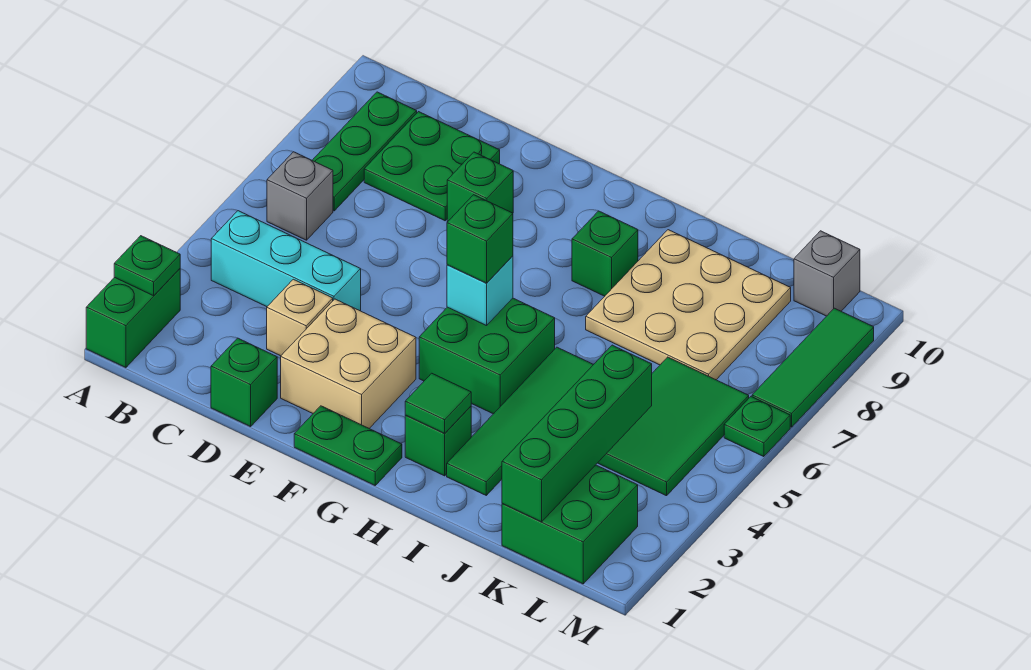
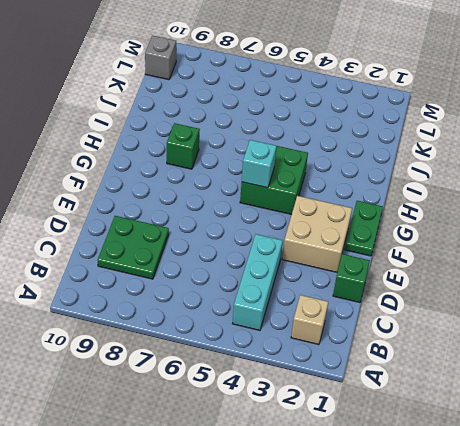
tan brick B2 level 1 -> tan brick D3 level 1
none -> green brick A1:A2 level 1
none -> grey brick B6 level 1
none -> green plate B7:B9 level 1

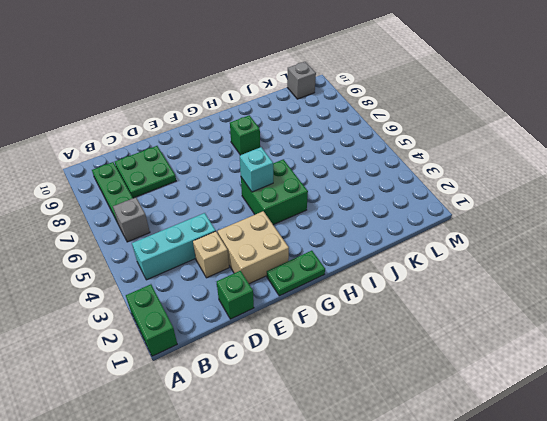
none -> green brick E8 level 1
none -> green brick H2 level 1
none -> green tile I2:I5 level 1

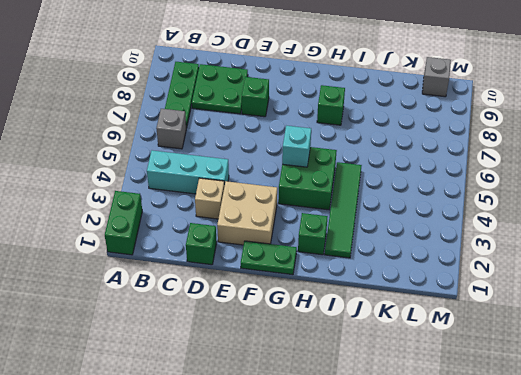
none -> tan plate I7:K9 level 1
none -> green brick K1:L2 level 1
none -> green tile K4:L6 level 1

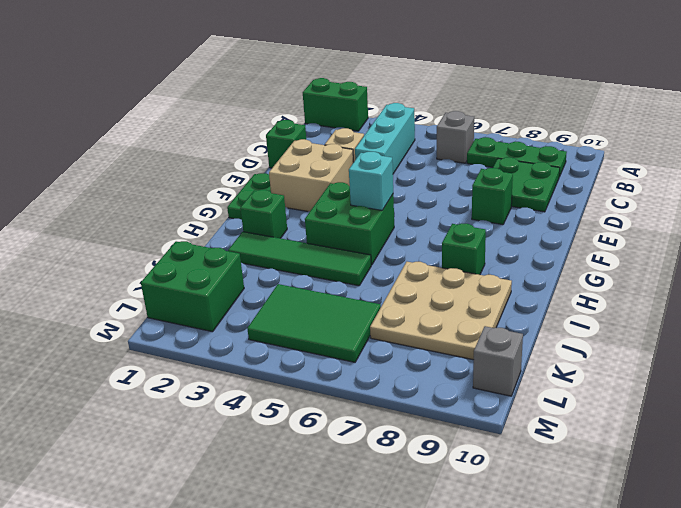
none -> green plate M6 level 1
none -> green tile M7:M9 level 1
none -> green plate A2 level 2

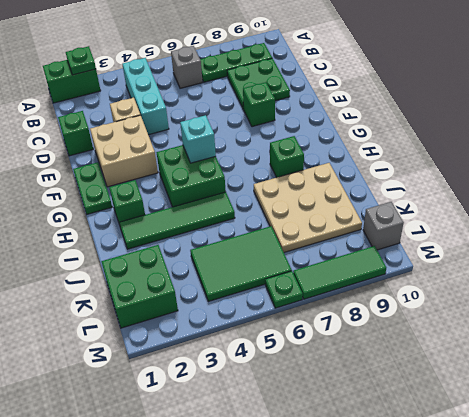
none -> green tile H2 level 2
none -> green brick K1:K4 level 2
none -> green brick G5 level 3

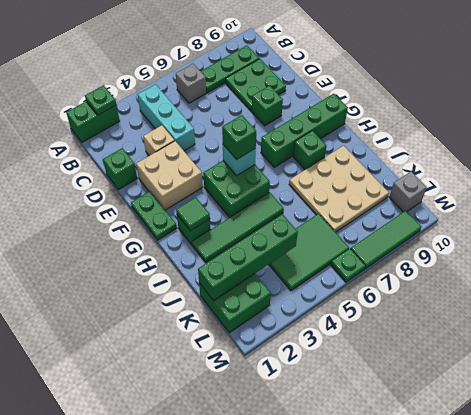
green brick G7:G10 level 1 -> none

